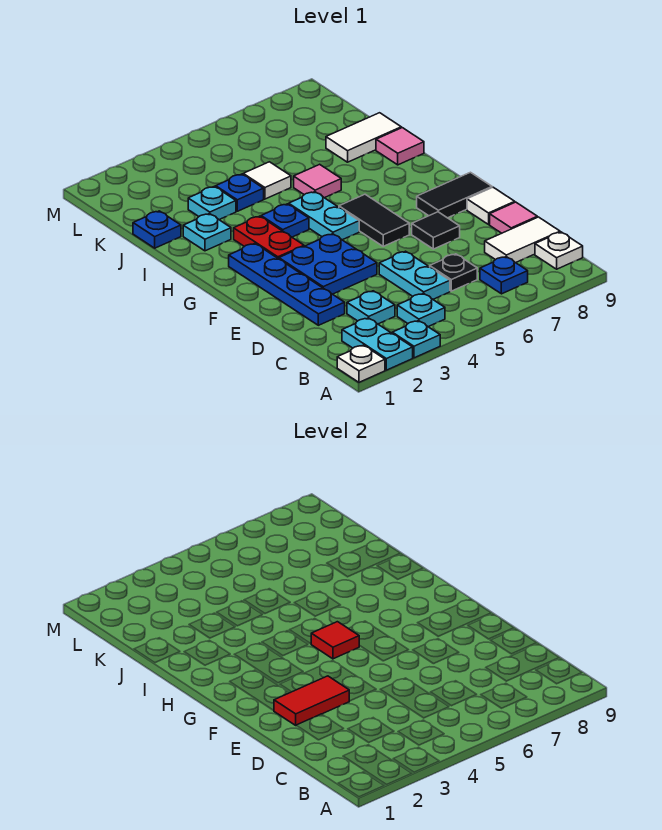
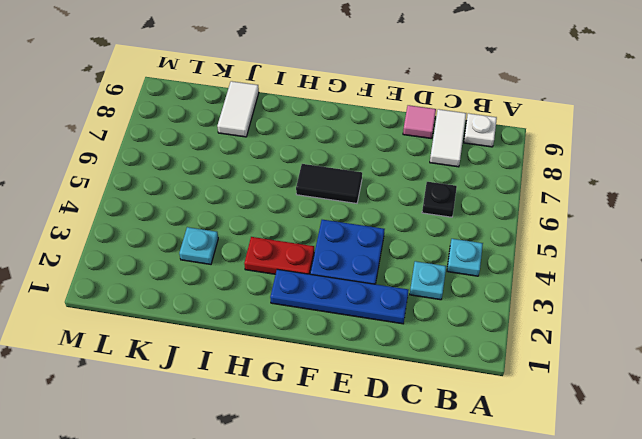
none -> white plate A1 level 1
none -> cyan plate A2:B2 level 1
none -> cyan plate A3 level 1
none -> blue plate B7 level 1

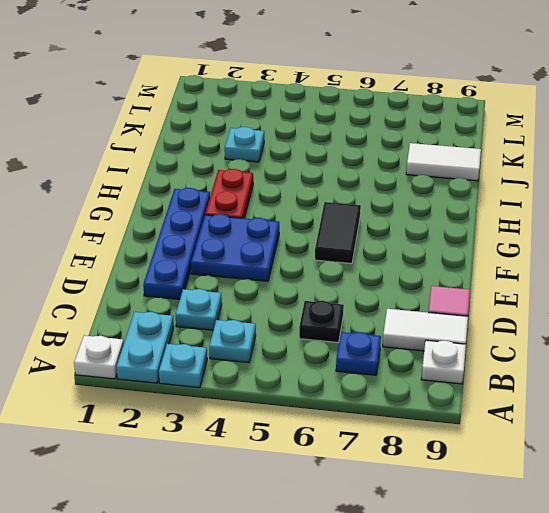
none -> cyan plate C5:D5 level 1
none -> black tile E7 level 1
none -> white tile E9 level 1
none -> black tile F8:F9 level 1

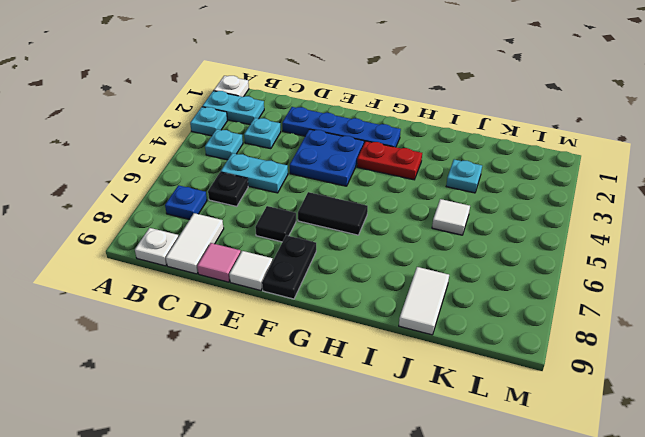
black plate F8:F9 level 1 -> black tile F8:F9 level 1
none -> cyan plate G5:H5 level 1
none -> blue plate H4 level 1
none -> cyan plate I2 level 1
none -> pink tile I6 level 1

